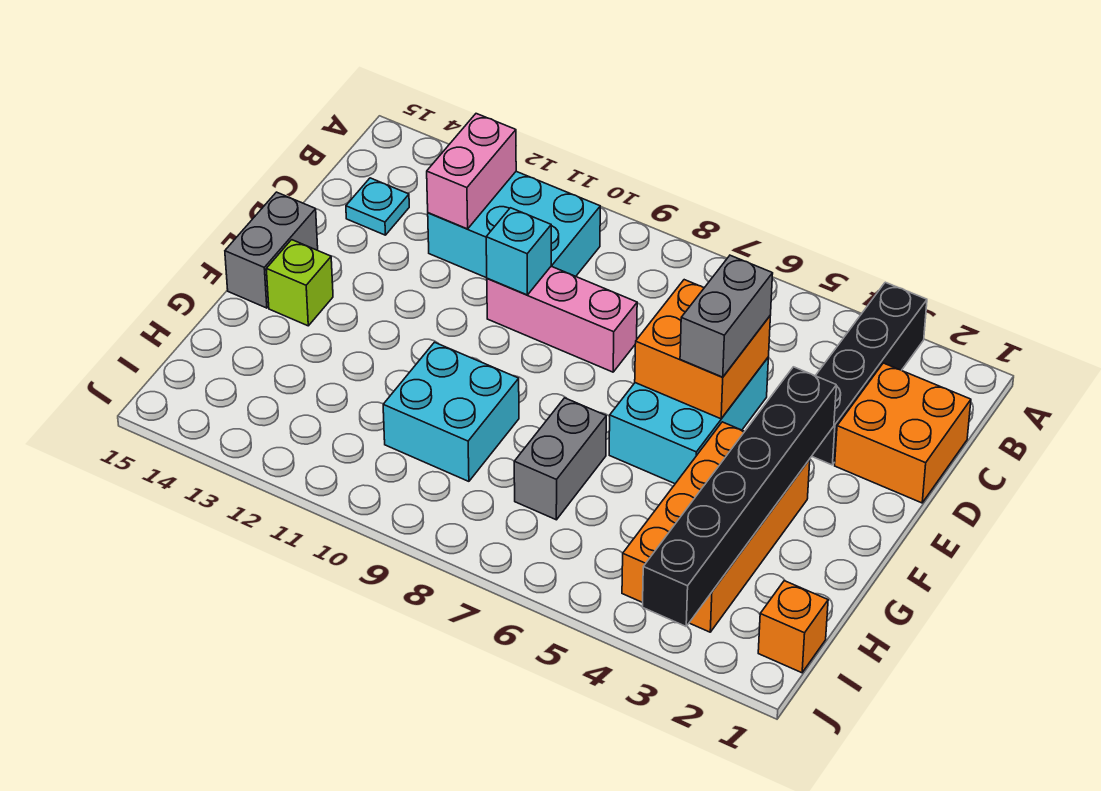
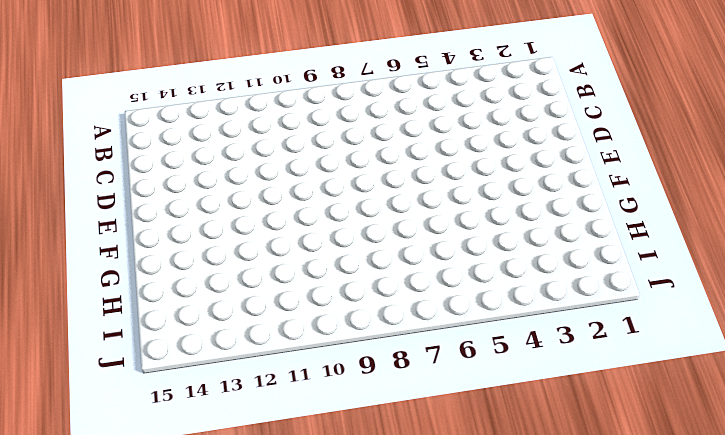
none -> black brick A3:D3 level 1
none -> cyan brick B10:C12 level 1
none -> orange brick C1:D2 level 1

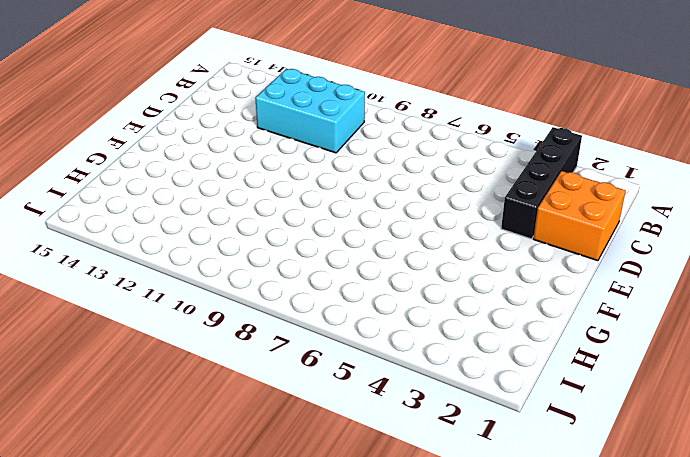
none -> cyan plate C14 level 1
none -> cyan brick D5:F6 level 1
none -> pink brick D8:D10 level 1

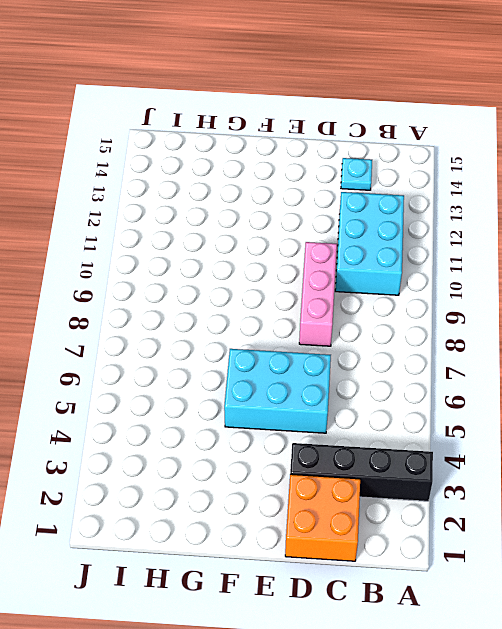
none -> grey brick E15:F15 level 1
none -> orange brick F3:I4 level 1
none -> lime brick F14 level 1

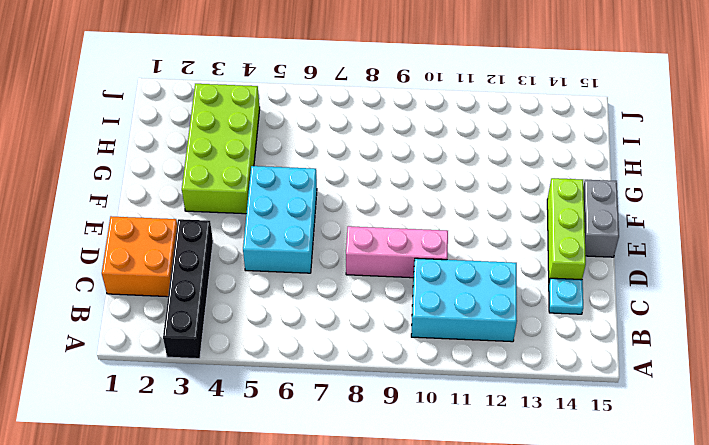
lime brick D14:F14 level 1 -> lime brick F14 level 1
lime brick F3:I4 level 1 -> orange brick F3:I4 level 1
none -> grey brick G7:H7 level 1
none -> cyan brick G9:H10 level 1
none -> orange brick I1 level 1

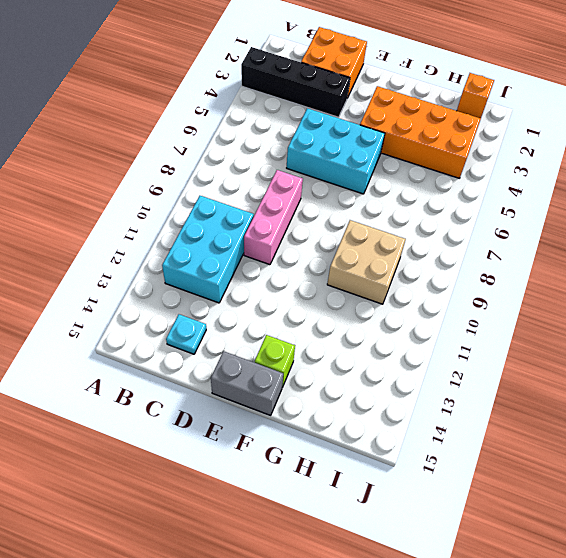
tan brick G9:H10 level 1 -> cyan brick G9:H10 level 1
none -> grey brick G7:H7 level 1
none -> pink brick B12:C12 level 2
none -> orange brick D5:E6 level 2

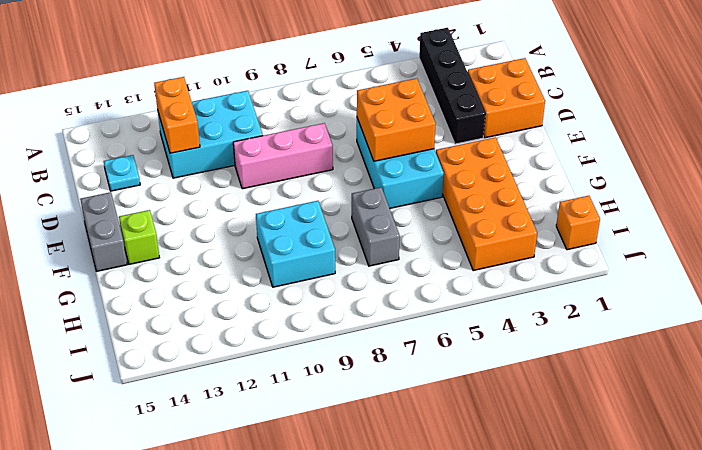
orange brick B12:C12 level 2 -> pink brick B12:C12 level 2
none -> cyan brick D10 level 2
none -> black brick E3:J3 level 2
none -> grey brick D5:E5 level 3

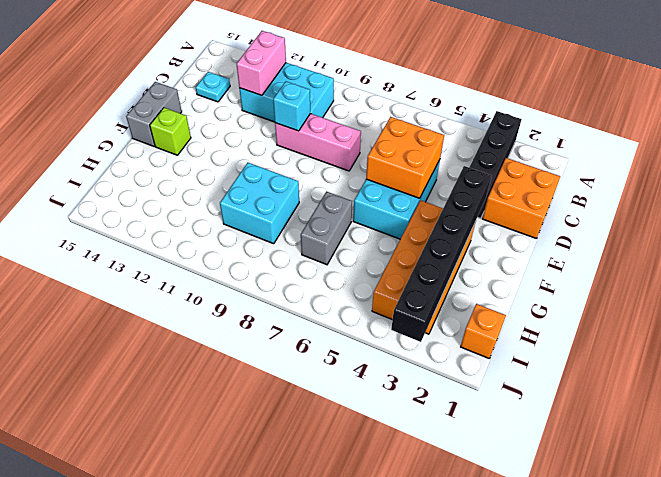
none -> grey brick D5:E5 level 3

